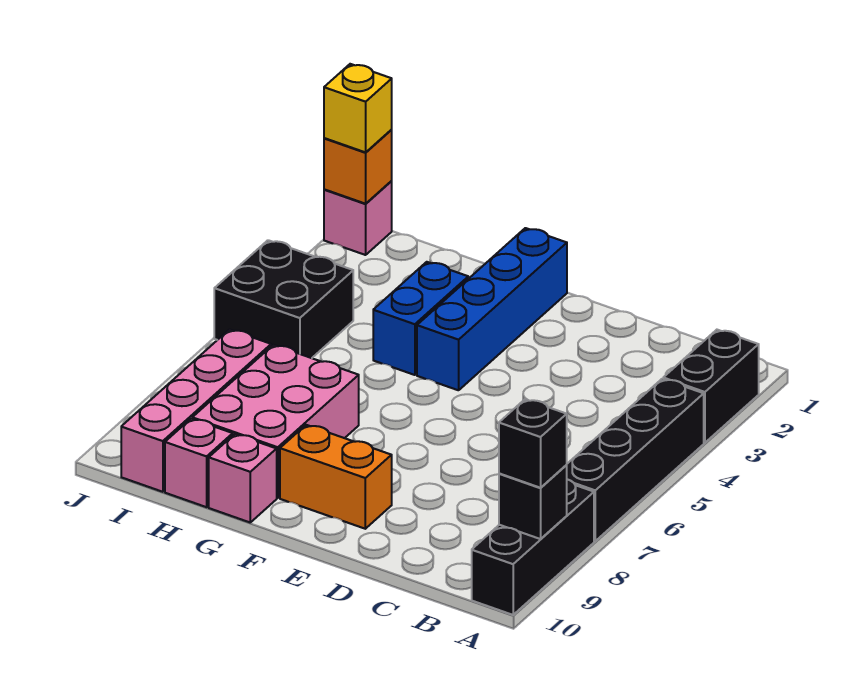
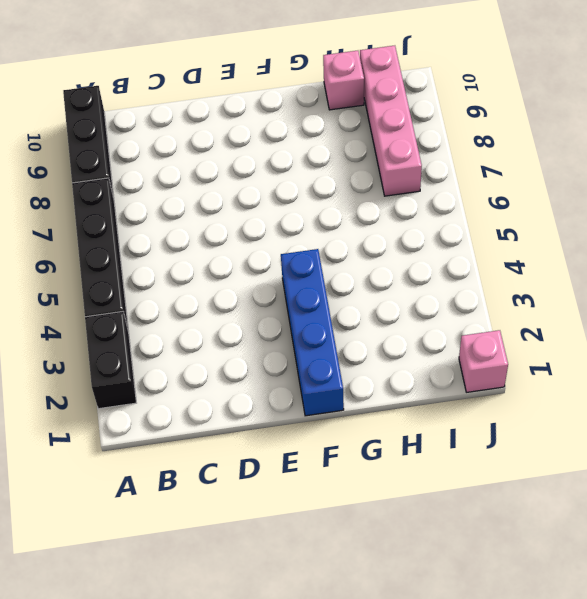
none -> orange brick E9:F9 level 1
none -> blue brick G3:G4 level 1
none -> pink brick G7:H9 level 1

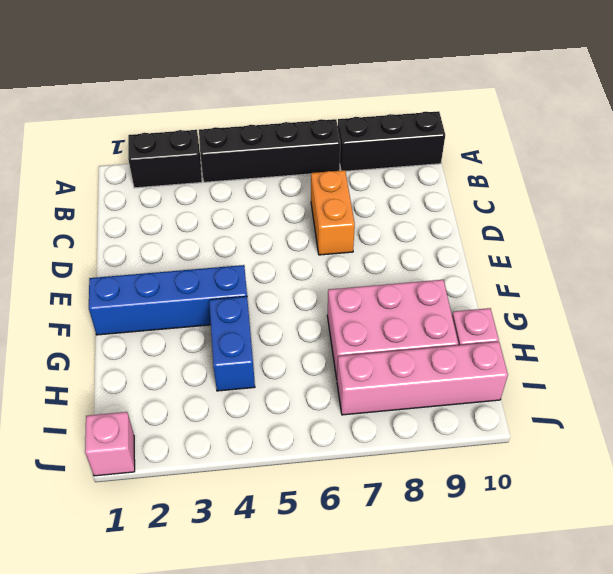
orange brick C7:D7 level 1 -> orange brick E9:F9 level 1
blue brick G4:H4 level 1 -> blue brick G3:G4 level 1
none -> pink brick G10 level 1
none -> black brick I4:J5 level 1
none -> black brick A9 level 2

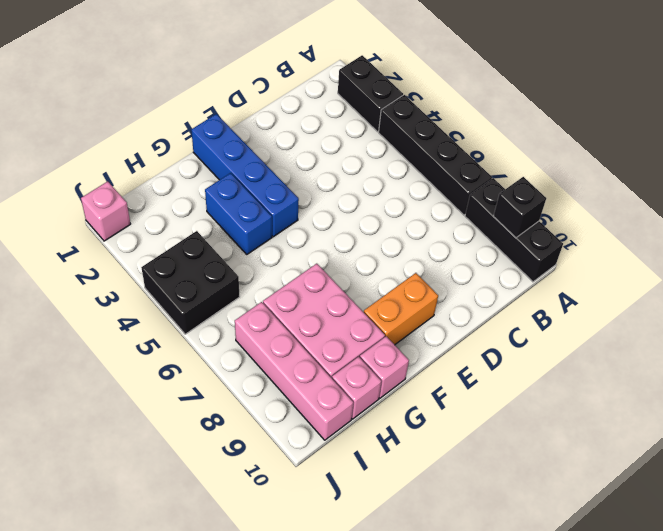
none -> orange brick J1 level 2
none -> black brick A9 level 3
none -> yellow brick J1 level 3

